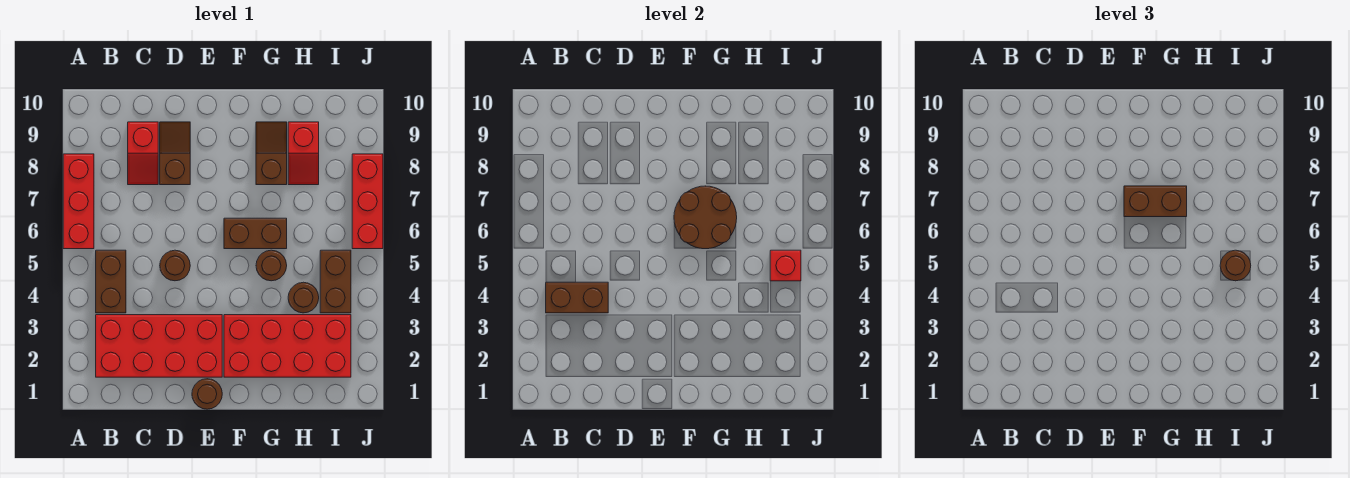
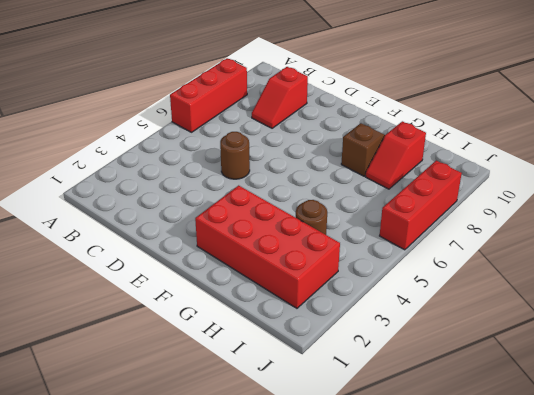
none -> red brick B2:E3 level 1
none -> brown brick B4:B5 level 1
none -> brown slope D8:D9 level 1 top 8

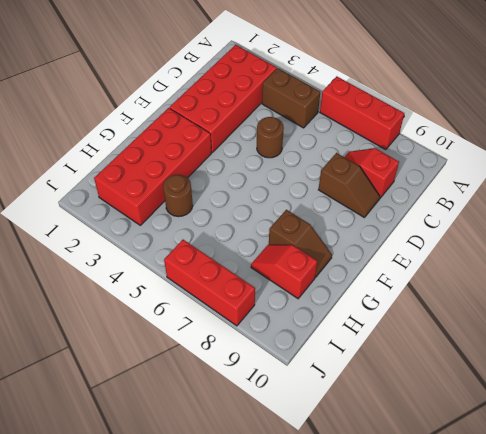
none -> brown round brick E1 level 1
none -> brown brick F6:G6 level 1
none -> brown round brick G5 level 1

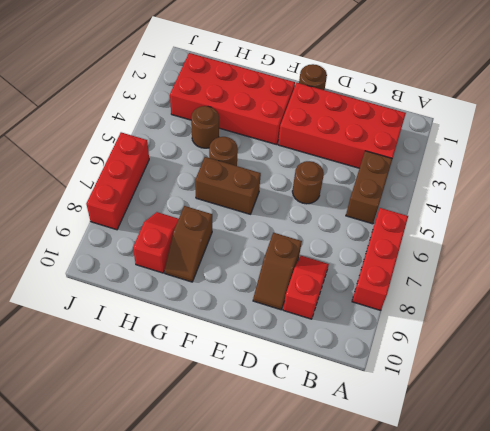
none -> brown brick I4:I5 level 1
none -> brown brick B4:C4 level 2
none -> brown round brick F6:G7 level 2

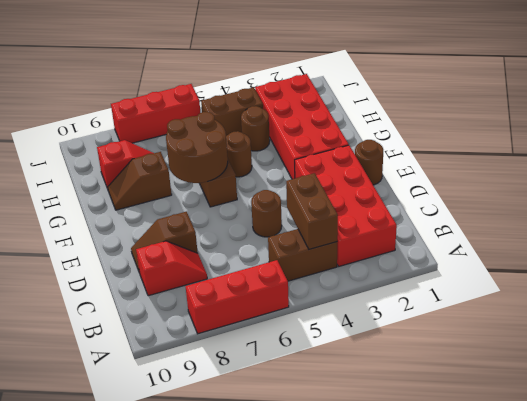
none -> red brick I5 level 2
none -> brown brick F7:G7 level 3
none -> brown round brick I5 level 3

